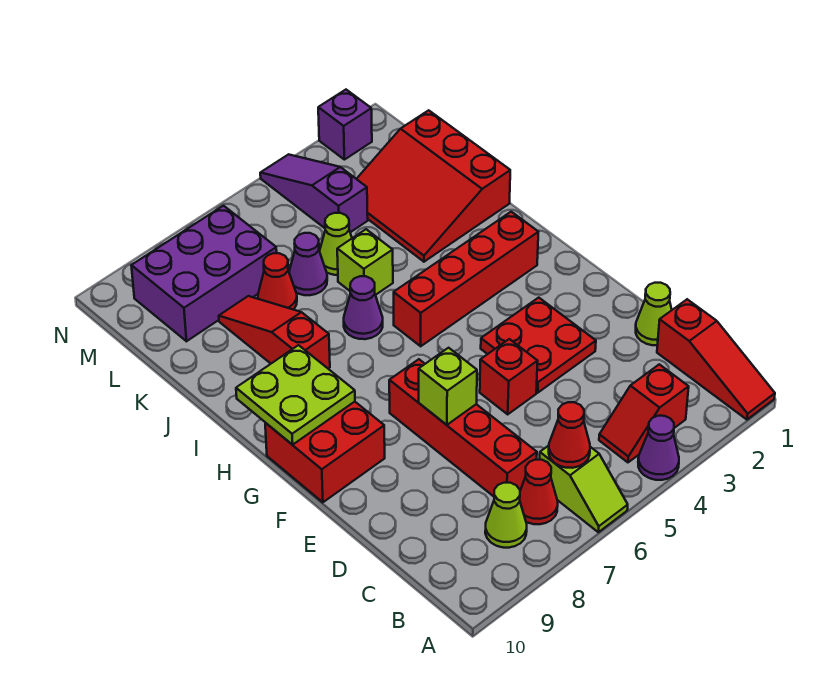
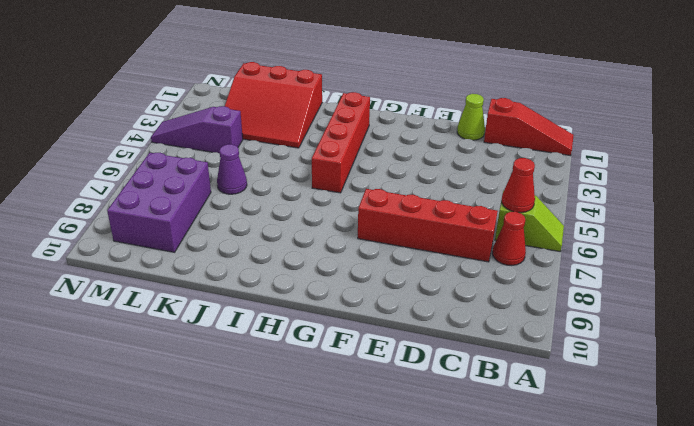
none -> purple cone A4 level 1
none -> red slope B3:B4 level 1 top 3
none -> lime cone B8 level 1

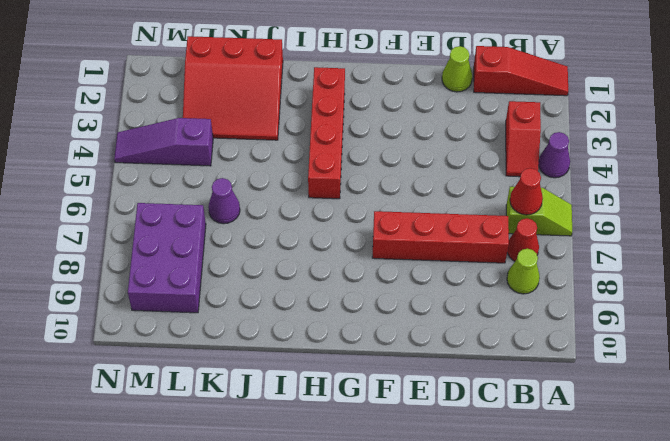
none -> red plate E3:F4 level 1
none -> red brick E5 level 1
none -> red brick F9:G10 level 1

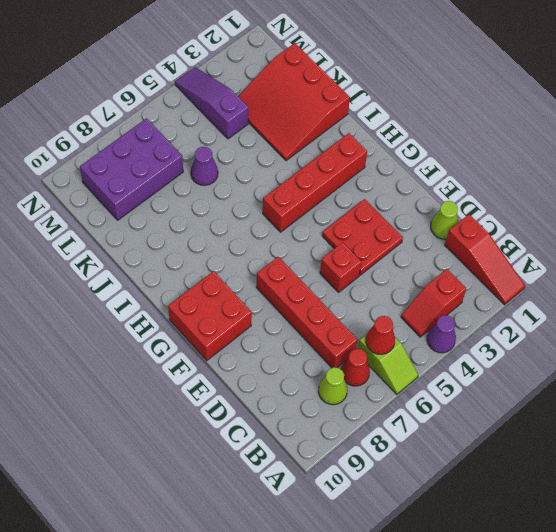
none -> purple cone I6 level 1
none -> red slope I8:K8 level 1 top I
none -> lime brick J5 level 1

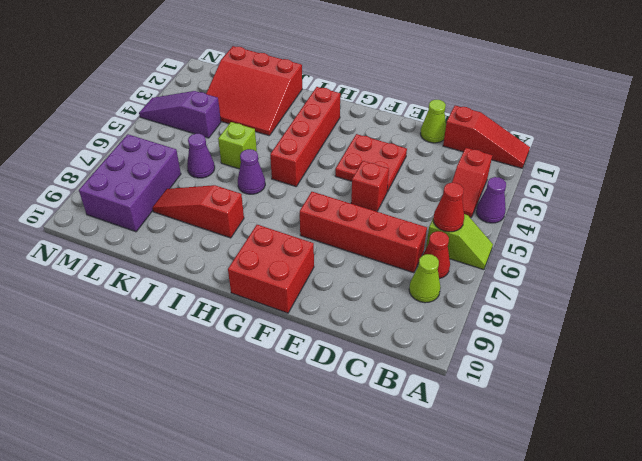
none -> lime cone K5 level 1
none -> red cone K7 level 1
none -> purple brick N2 level 1

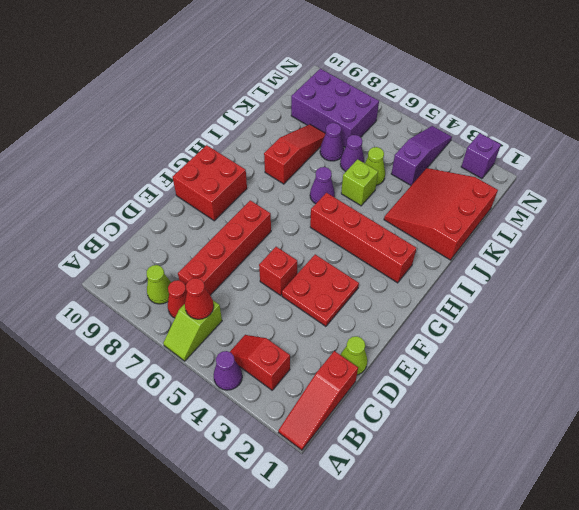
purple cone K7 level 1 -> red cone K7 level 1
none -> lime brick E7 level 2
none -> lime plate G9:H10 level 2

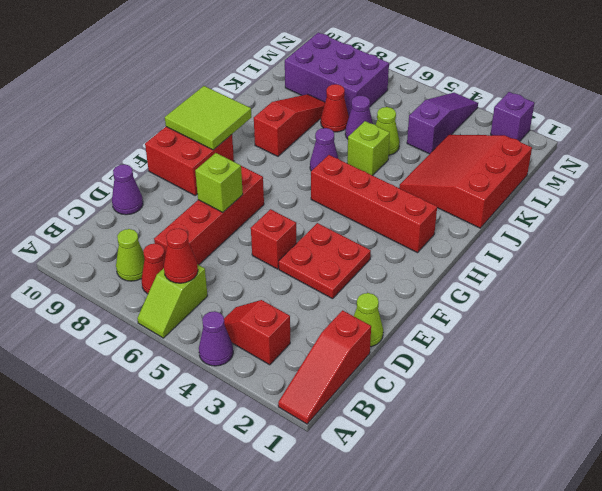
purple cone D10 level 1 -> none
lime tile G9:H10 level 2 -> lime plate G9:H10 level 2

